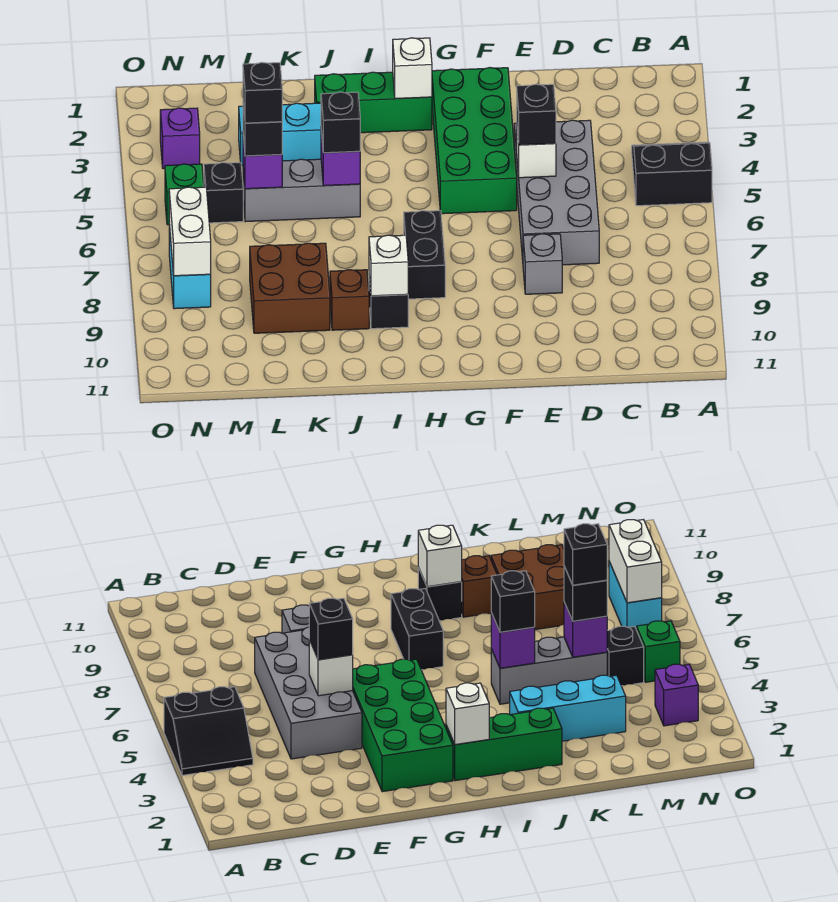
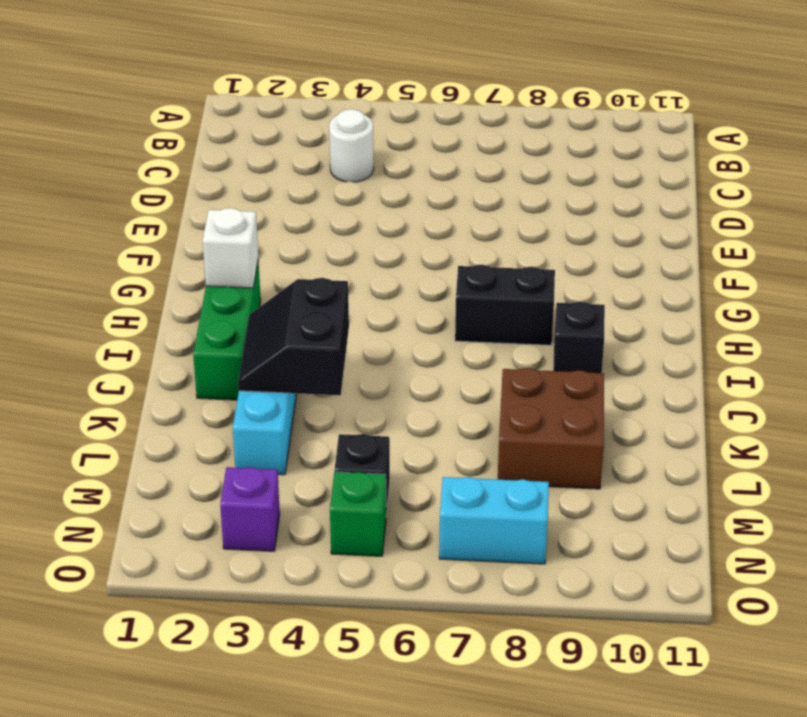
white round brick C4 level 1 -> none
black slope J3:K4 level 2 top 4 -> black slope A4:B5 level 1 top 5
none -> grey brick D4:E7 level 1
none -> grey brick E8 level 1
none -> green brick F2:G5 level 1

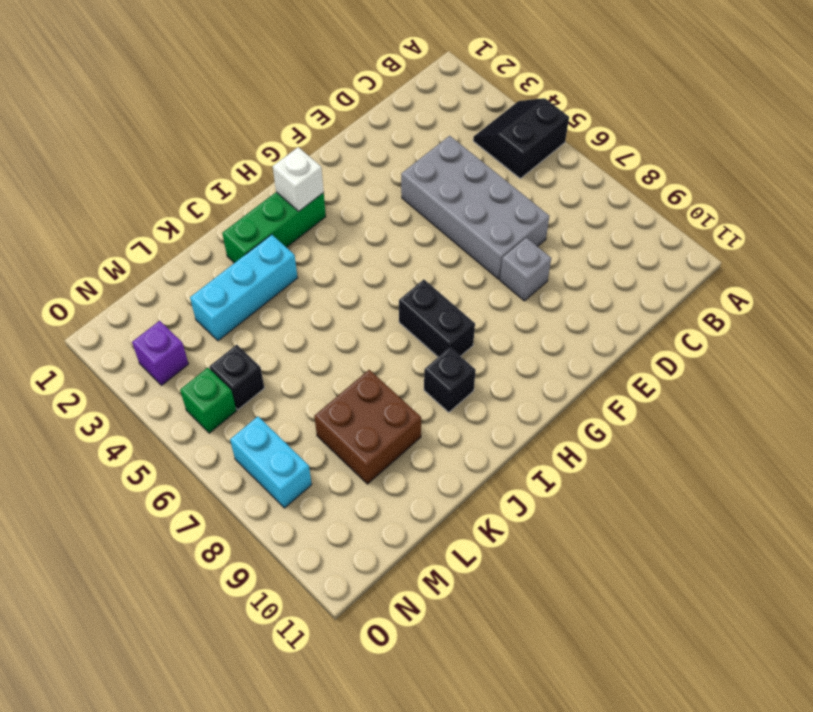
none -> green brick F2:G5 level 1
none -> grey brick J5:L5 level 1
none -> brown brick J9 level 1

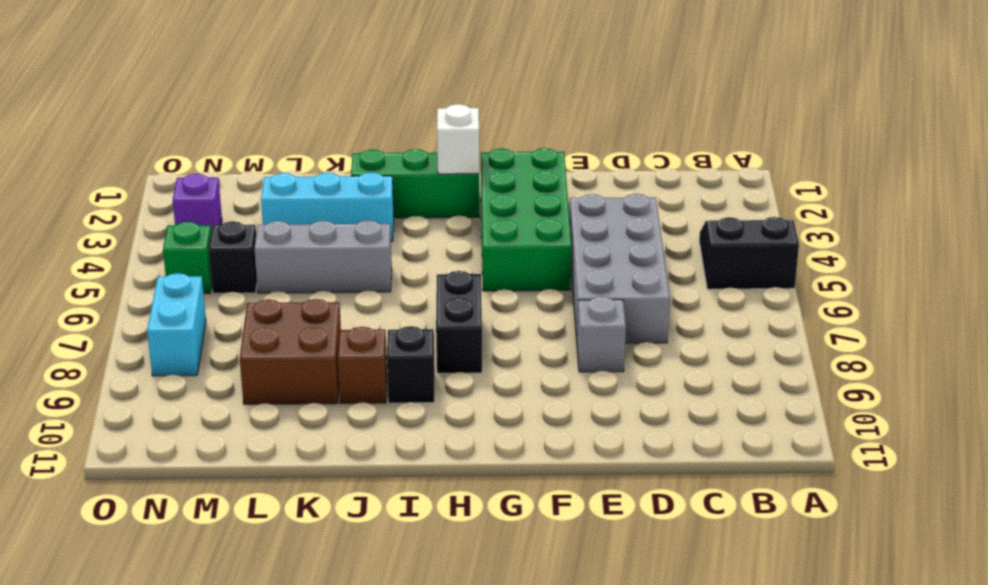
none -> white brick E5 level 2
none -> white brick I9 level 2
none -> purple brick J5 level 2

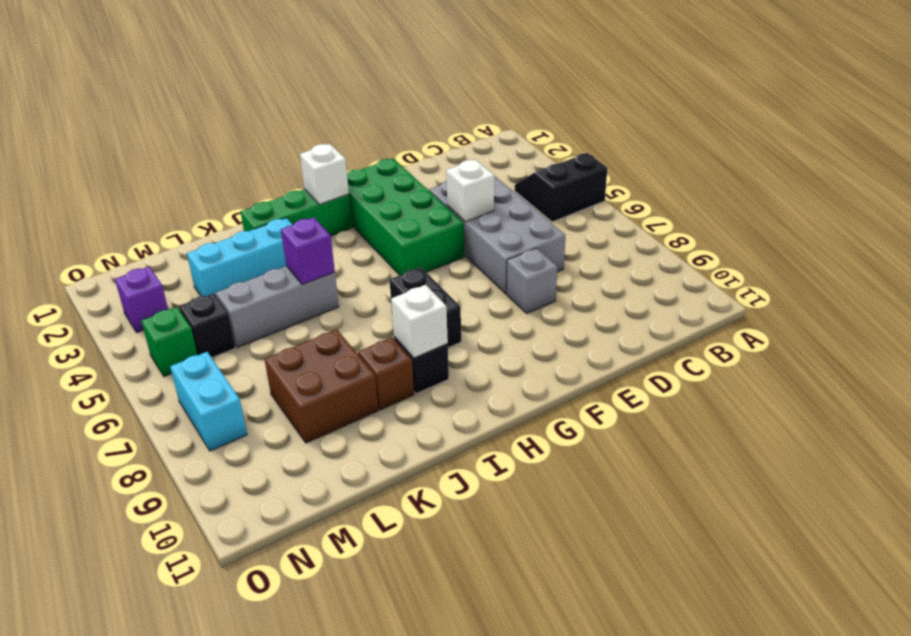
none -> purple brick L5 level 2
none -> white brick N7:N8 level 2
none -> black brick E5 level 3

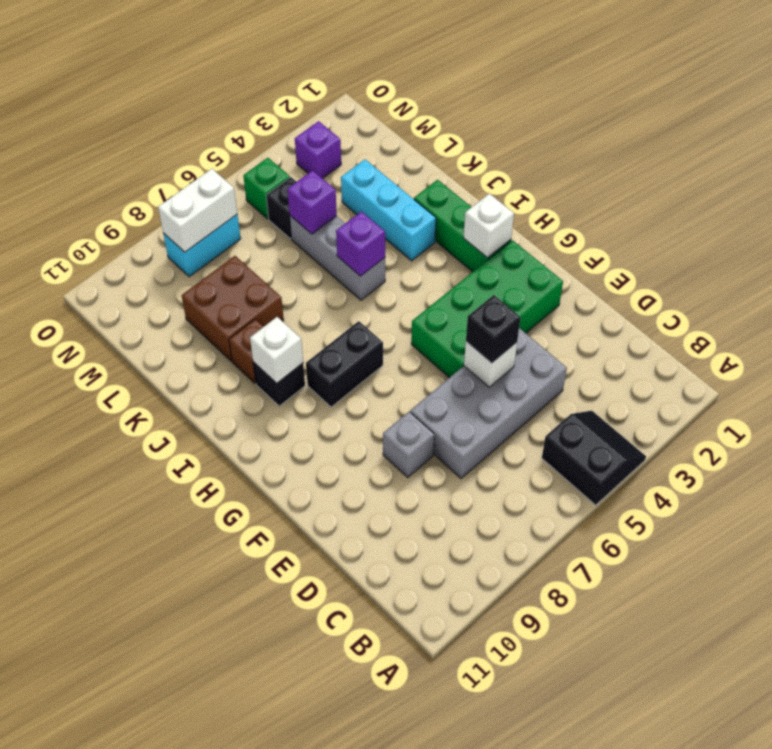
none -> black brick J5 level 3
none -> black brick L5 level 3
none -> black brick L5 level 4

